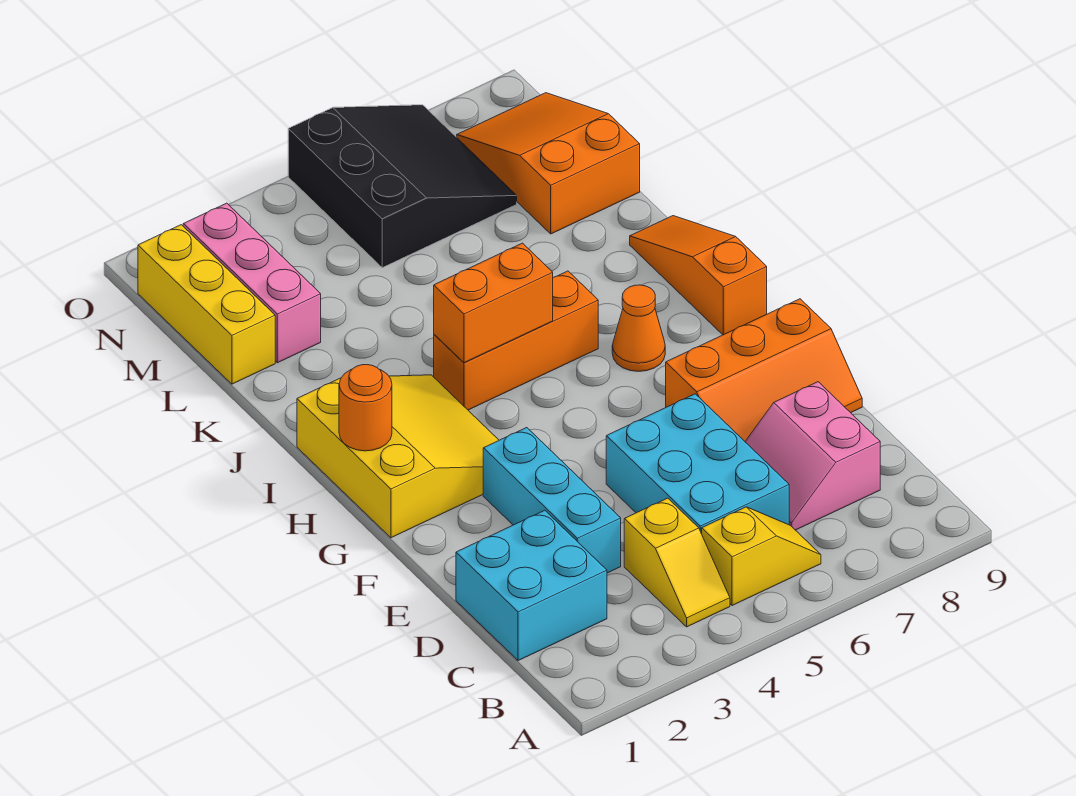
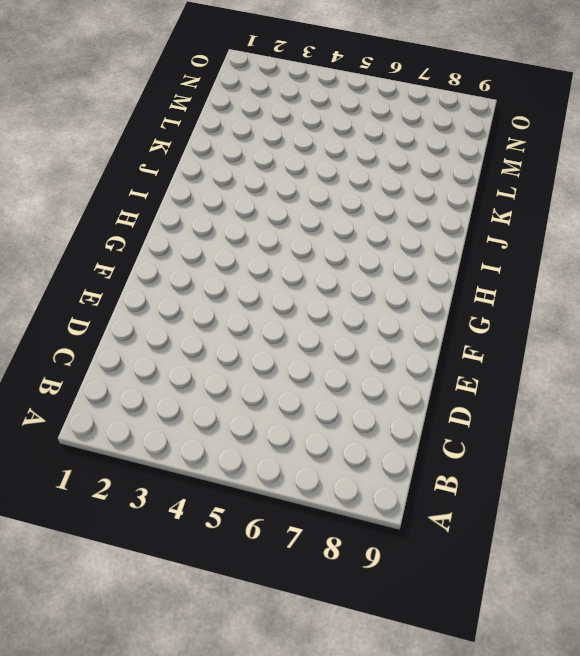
none -> yellow slope B4:C4 level 1 top C
none -> yellow slope B5:B6 level 1 top 5
none -> cyan brick C1:D2 level 1

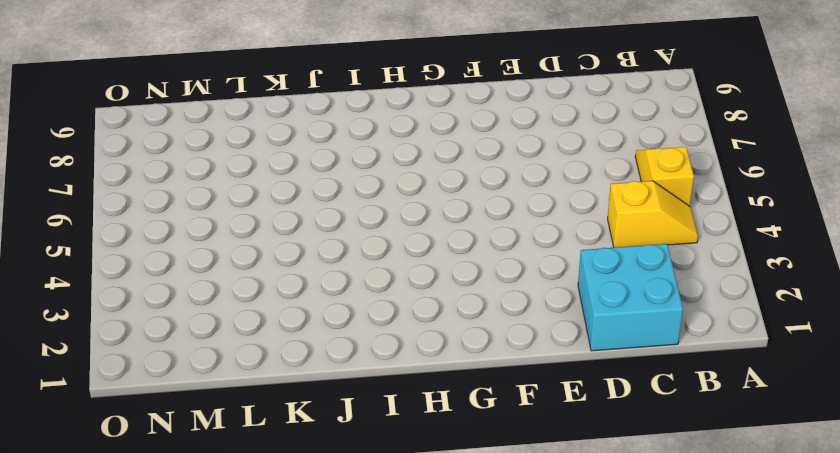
none -> cyan brick C5:E6 level 1
none -> pink slope C7:D8 level 1 top 8
none -> cyan brick D3:F3 level 1

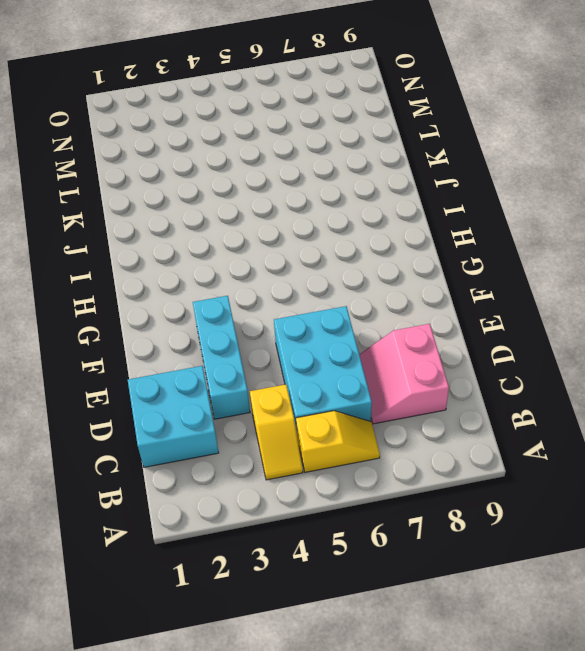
none -> orange slope E7:F9 level 1 top F
none -> yellow slope G1:I3 level 1 top 1
none -> orange cone H7 level 1

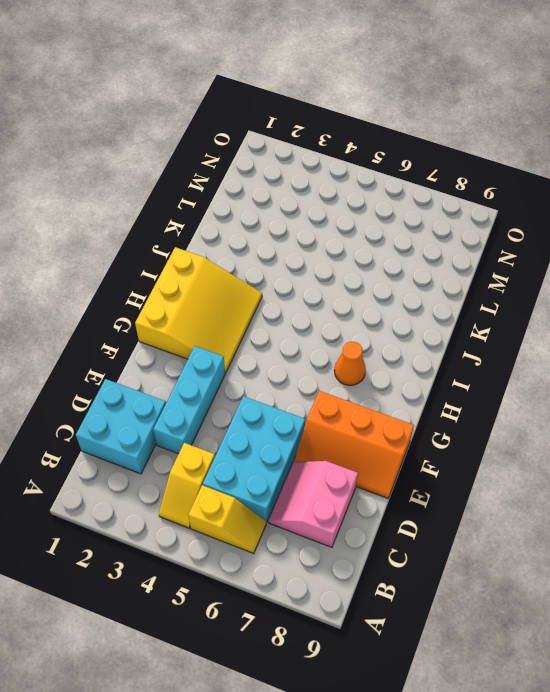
none -> orange slope H9:J9 level 1 top H
none -> orange brick I4:I6 level 1
none -> yellow brick L1:N1 level 1

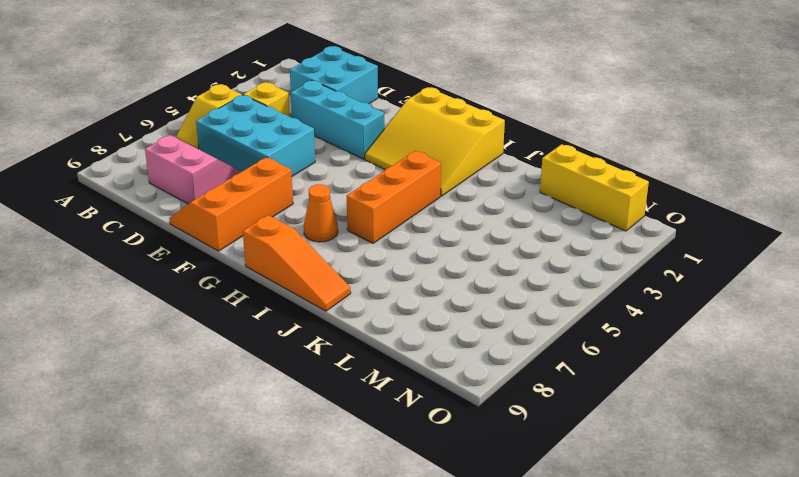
none -> pink brick L2:N2 level 1
none -> orange slope L8:N9 level 1 top L
none -> black slope M5:O7 level 1 top 5

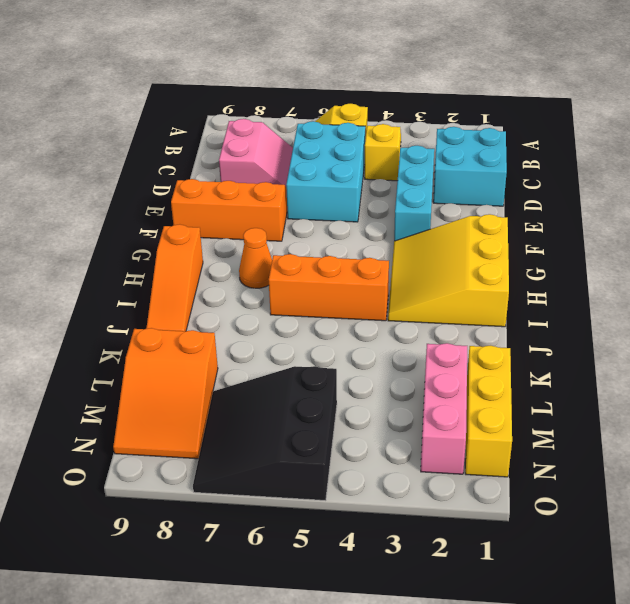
none -> orange round brick H1 level 2
none -> orange brick I4:I5 level 2

